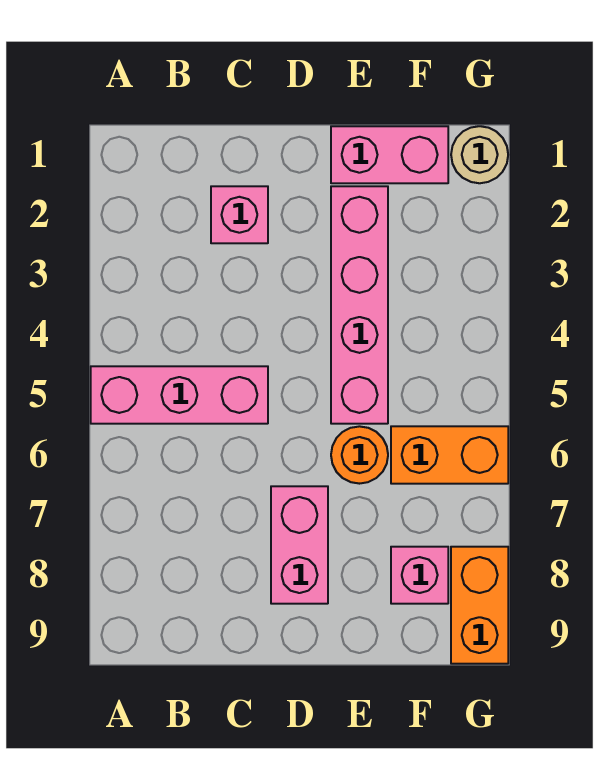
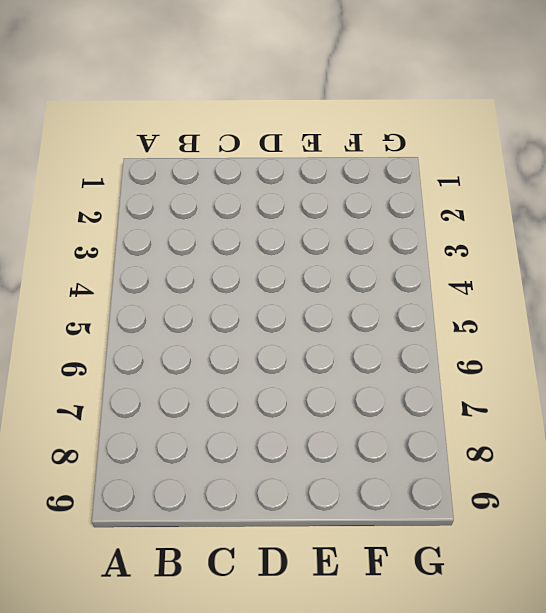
none -> pink brick A5:C5 level 1
none -> pink brick C2 level 1

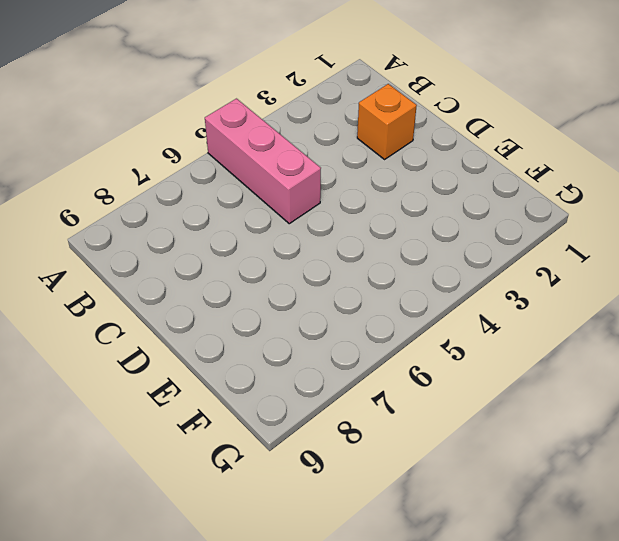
orange brick C2 level 1 -> pink brick C2 level 1
none -> pink brick D7:D8 level 1
none -> pink brick E1:F1 level 1

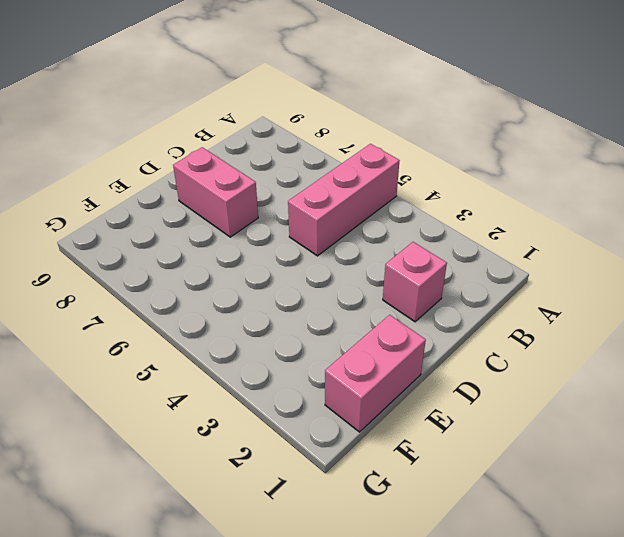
none -> pink brick E2:E5 level 1
none -> orange round brick E6 level 1

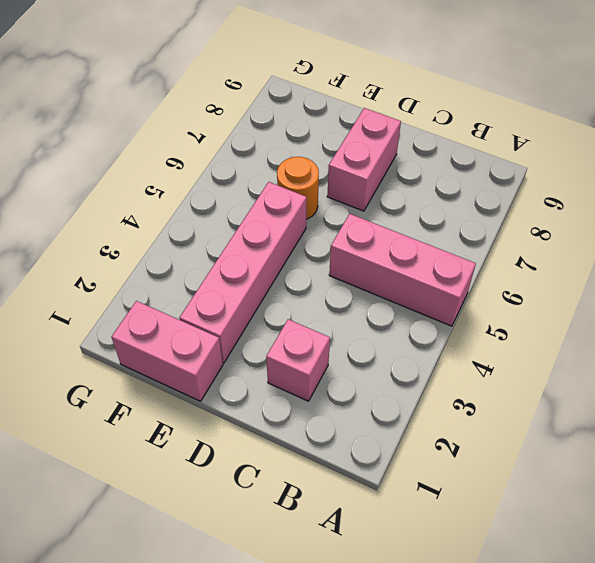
none -> orange brick F6:G6 level 1
none -> pink brick F8 level 1

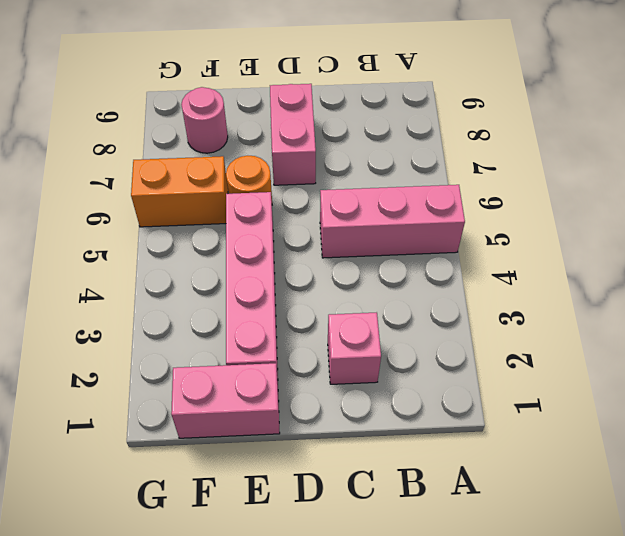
pink round brick F8 level 1 -> pink brick F8 level 1
none -> tan round brick G1 level 1
none -> orange brick G8:G9 level 1

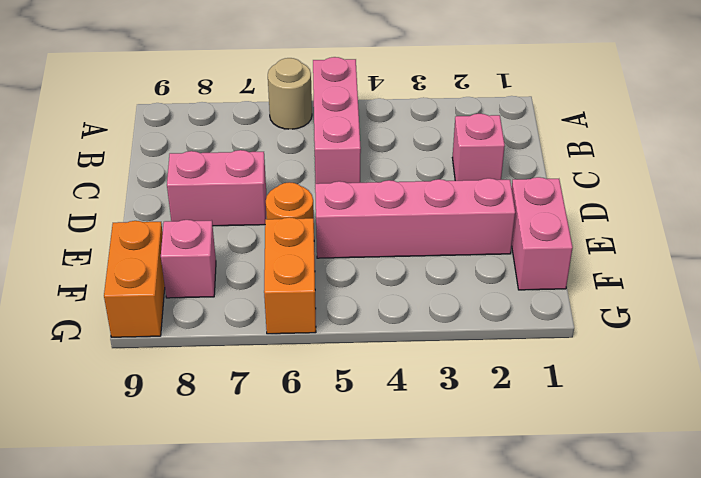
tan round brick A6 level 1 -> tan round brick G1 level 1
orange brick F9:G9 level 1 -> orange brick G8:G9 level 1

